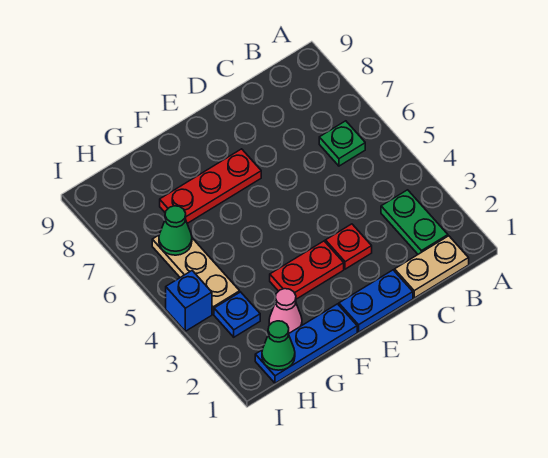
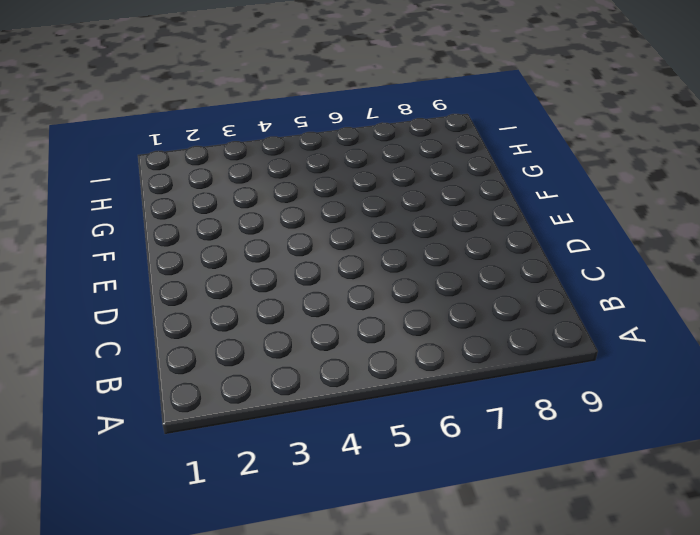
none -> tan plate B1:C1 level 1
none -> green plate B2:B3 level 1
none -> green plate B6 level 1

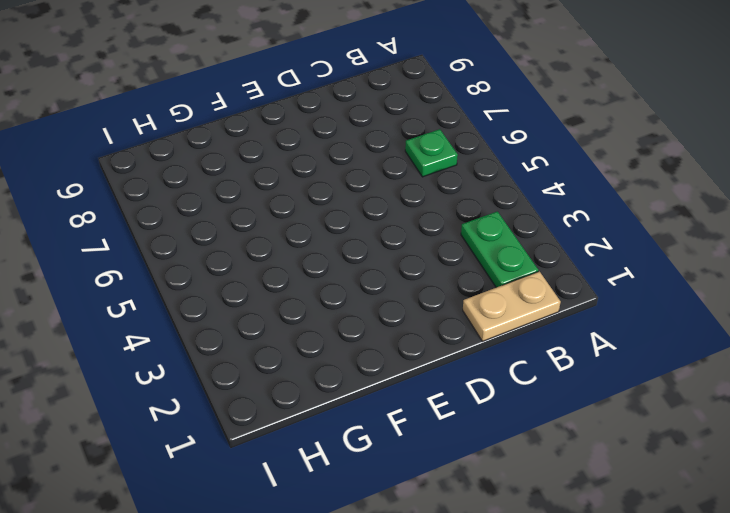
none -> blue plate D1:E1 level 1
none -> red plate D3 level 1
none -> red plate E3:F3 level 1

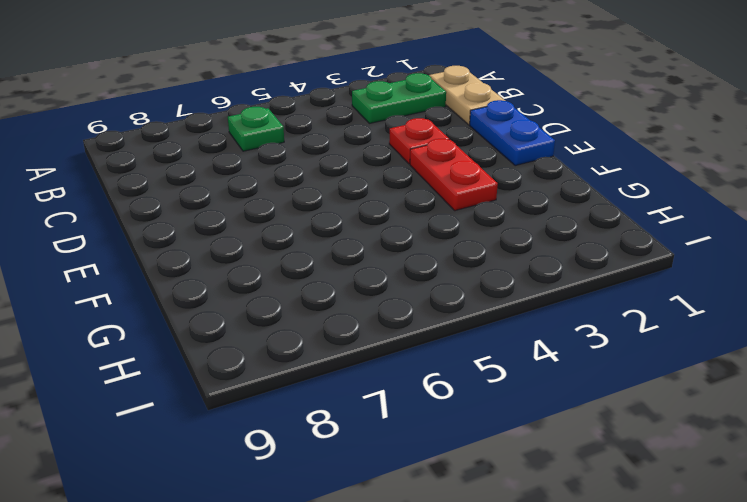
none -> red plate E7:G7 level 1
none -> blue plate F1:H1 level 1
none -> pink cone G2 level 1

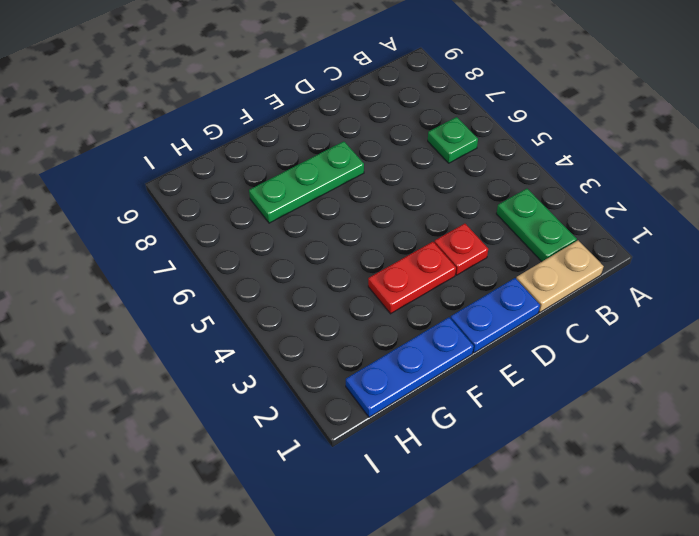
green plate E7:G7 level 1 -> red plate E7:G7 level 1
none -> pink cone G2 level 1
none -> blue plate H3 level 1
none -> tan plate H4:H6 level 1

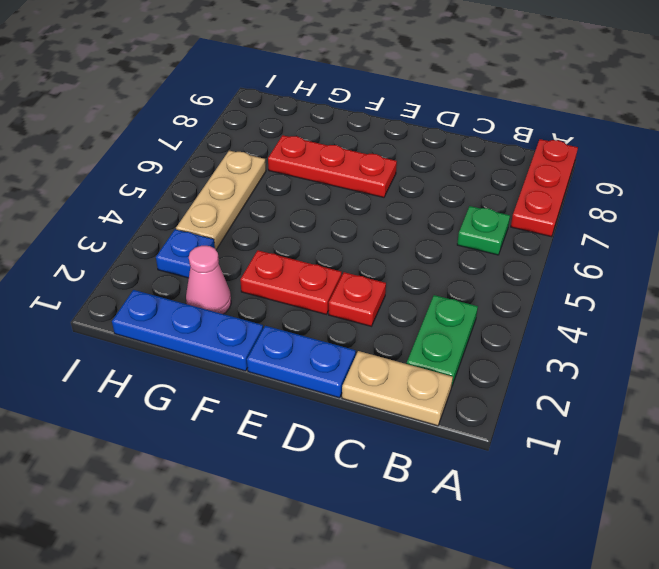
red plate A7:A9 level 1 -> none
none -> blue brick I4 level 1
none -> green cone H1 level 2
none -> green cone H6 level 2

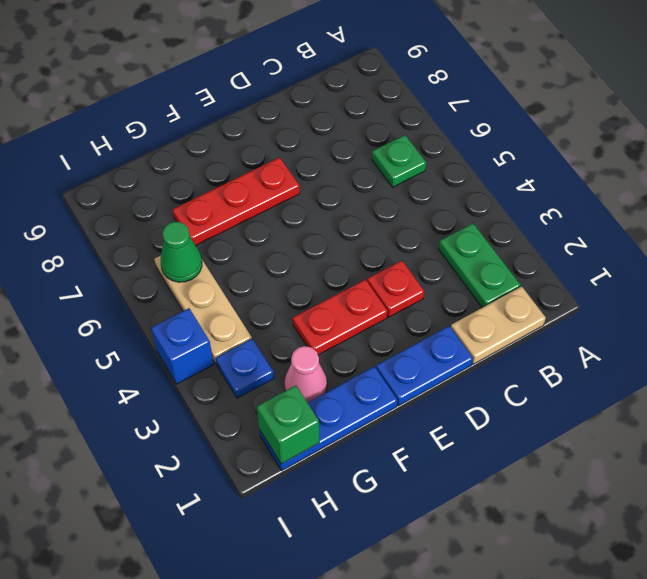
green brick H1 level 2 -> green cone H1 level 2

